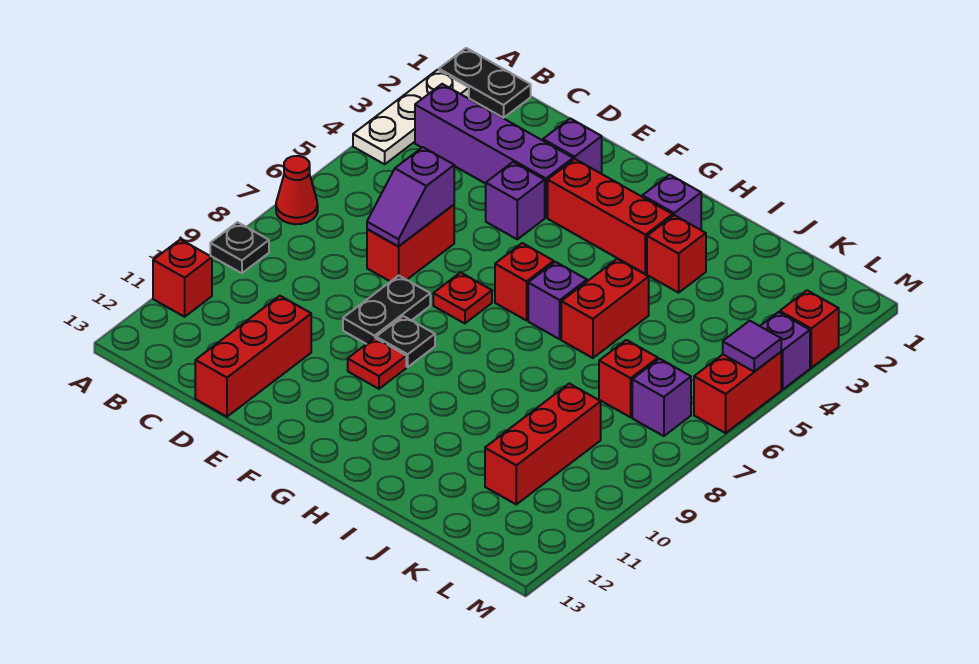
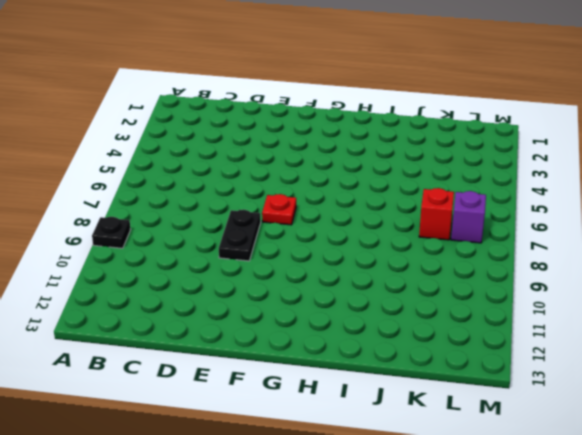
none -> black plate A1:B1 level 1
none -> white plate A2:A4 level 1
none -> red cone A7 level 1

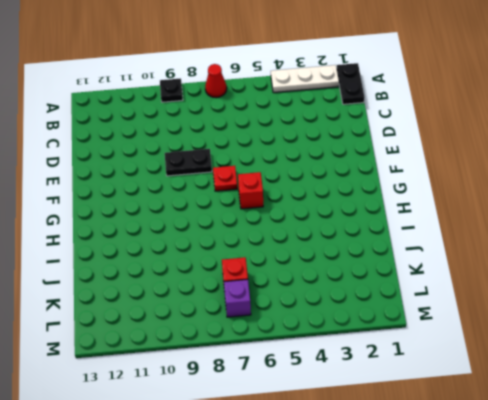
none -> red brick A11 level 1
none -> purple brick B3:E3 level 1
none -> red brick D6:D7 level 1

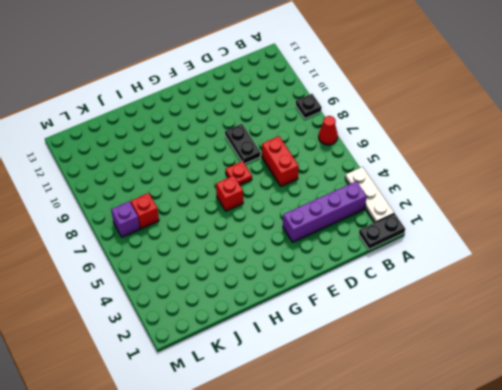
none -> red brick A11 level 1
none -> red brick D11:D13 level 1
none -> purple brick E2 level 1

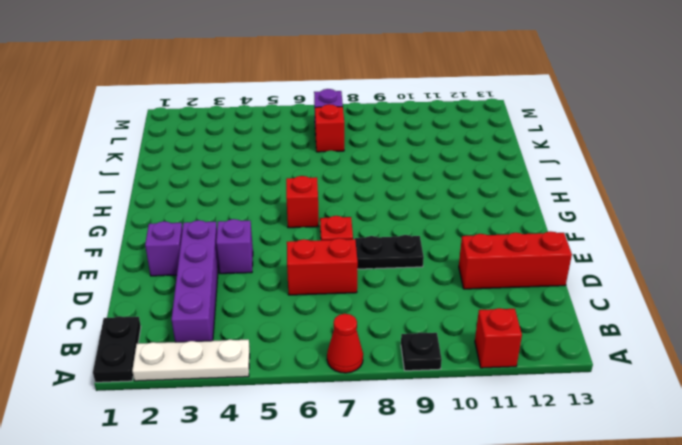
none -> red brick F3:H3 level 1
none -> black plate F9 level 1
none -> red plate F10 level 1

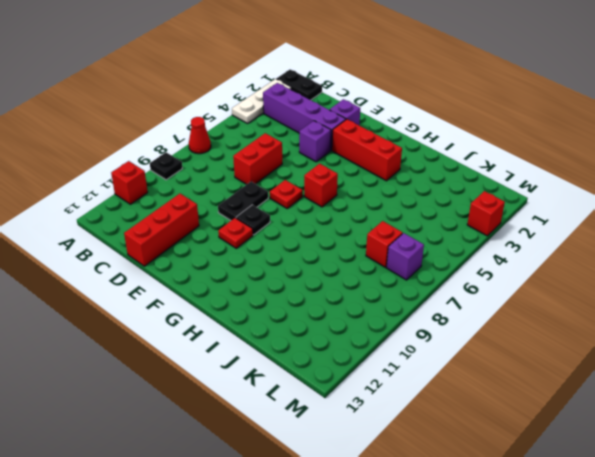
none -> purple brick H2 level 1
none -> purple brick H6 level 1
none -> red brick I3 level 1

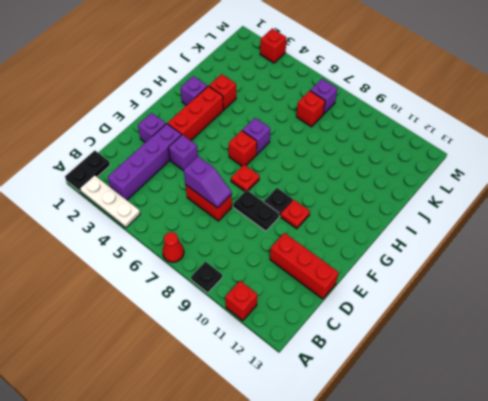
none -> red brick I5:I6 level 1
none -> red brick K9:K11 level 1
none -> purple brick M4 level 1

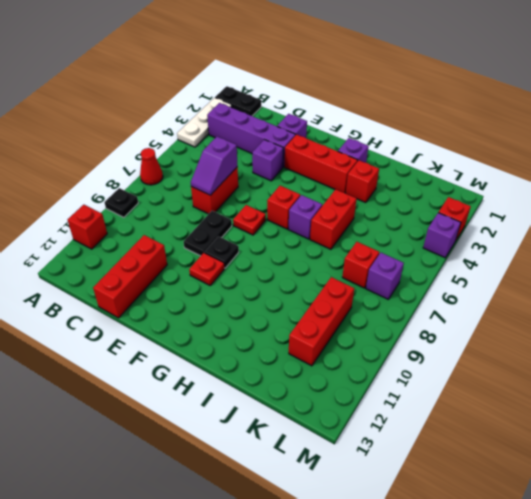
none -> red brick M5:M6 level 1
none -> purple tile M5 level 2

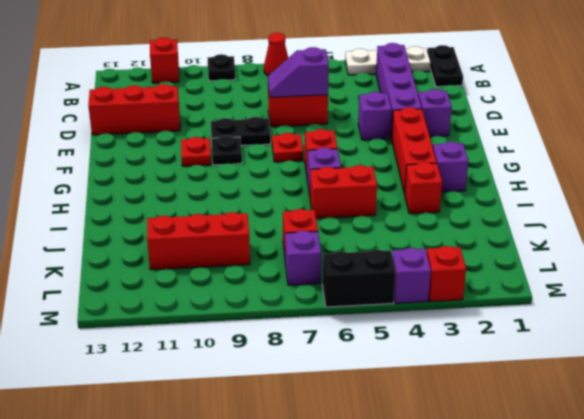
black brick M5:M6 level 1 -> red brick M5:M6 level 1
none -> purple tile M5 level 2

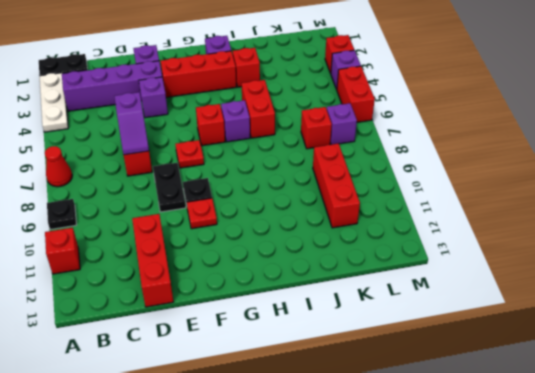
none -> purple tile M5 level 2

